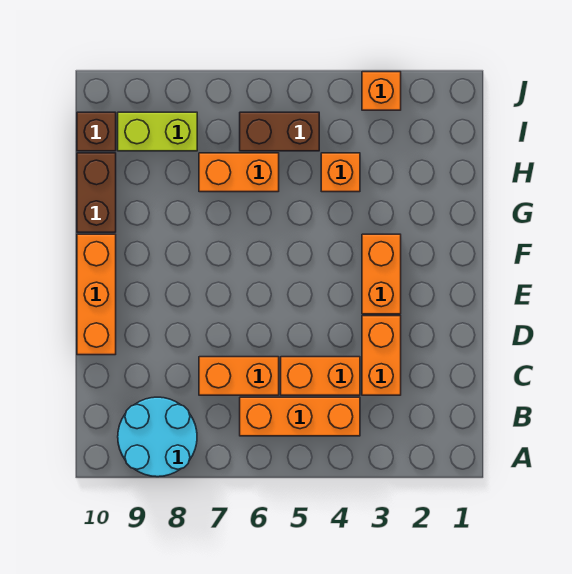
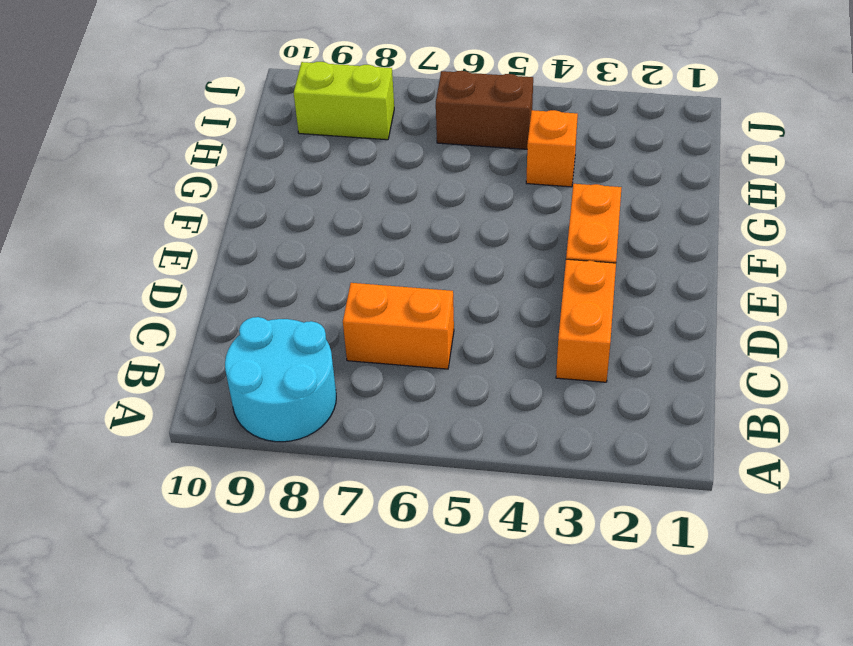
none -> orange brick B4:B6 level 1
none -> orange brick C4:C5 level 1
none -> orange brick D10:F10 level 1

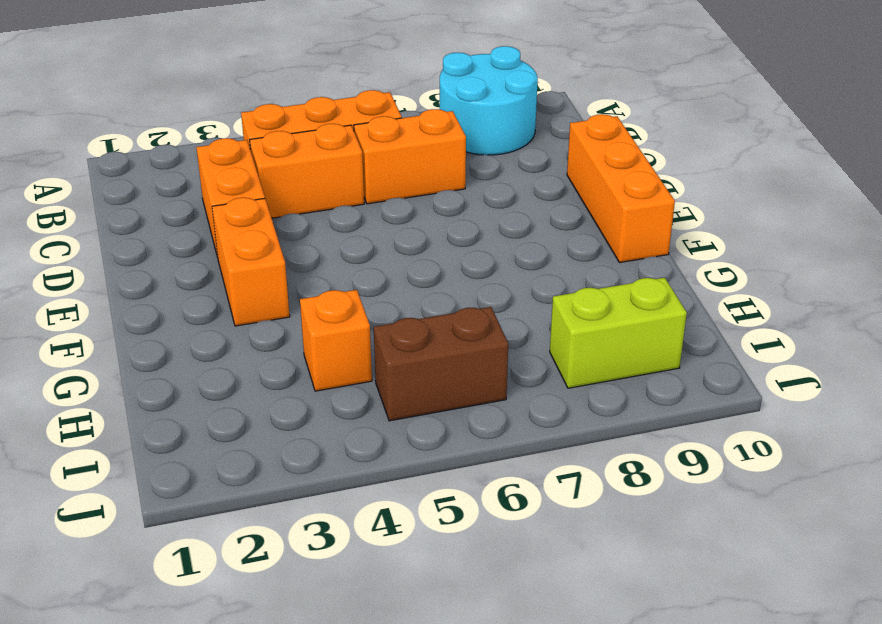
none -> brown brick G10:H10 level 1
none -> orange brick H6:H7 level 1
none -> brown brick I10 level 1

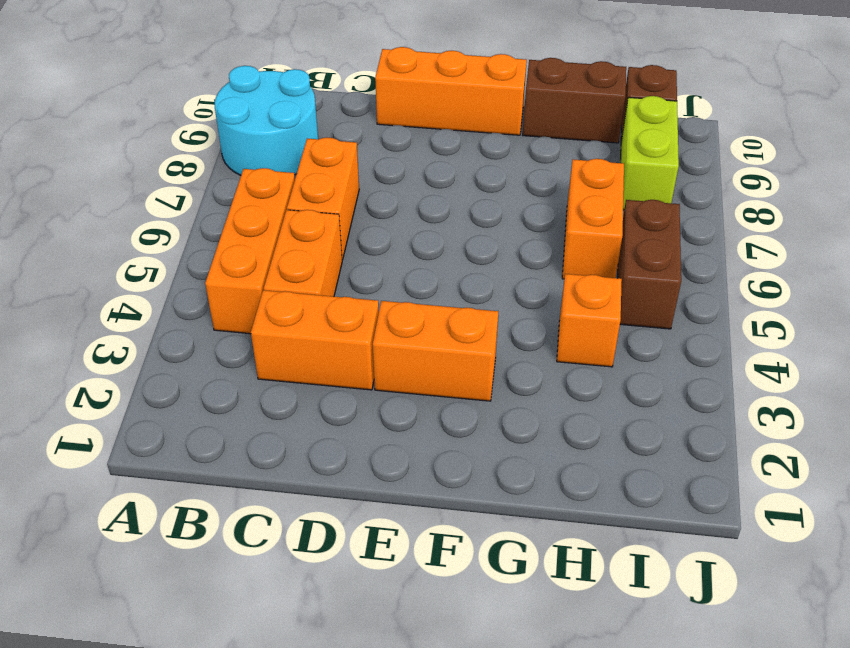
none -> orange brick J3 level 1

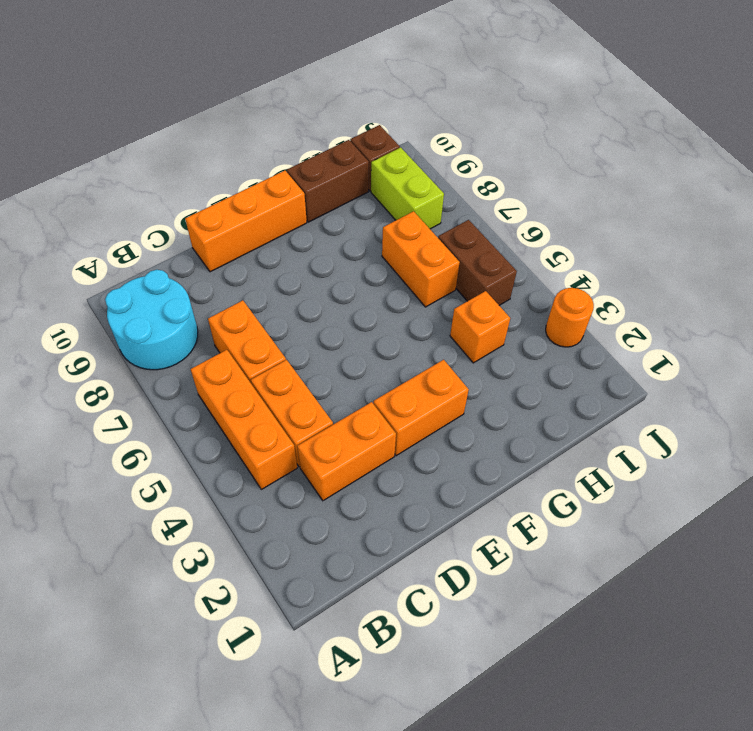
orange round brick J3 level 1 -> orange brick J3 level 1

